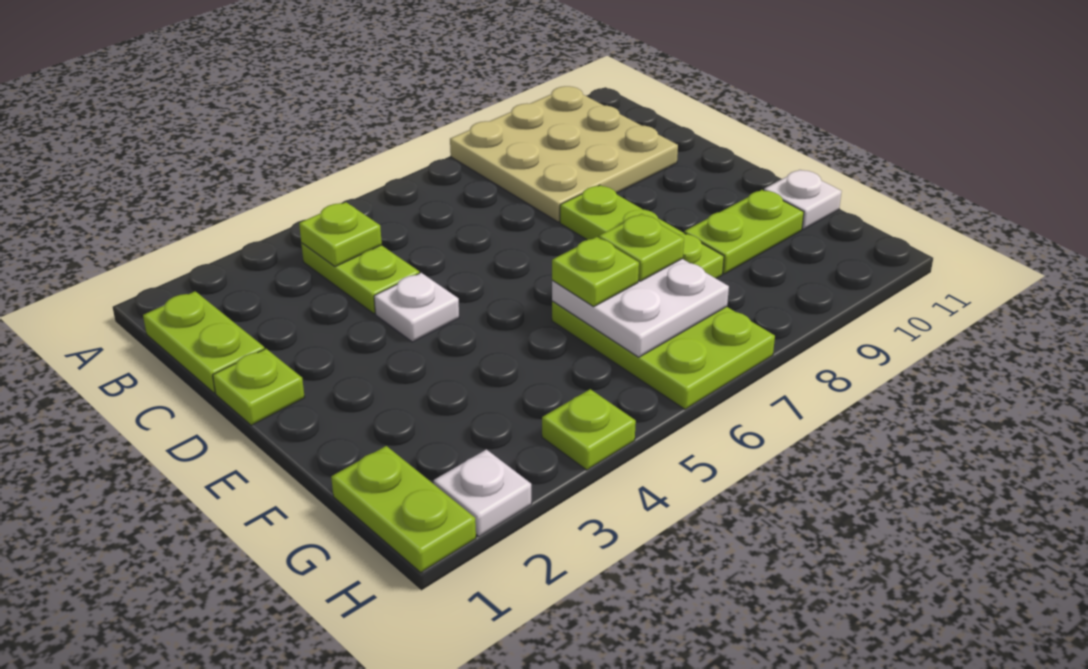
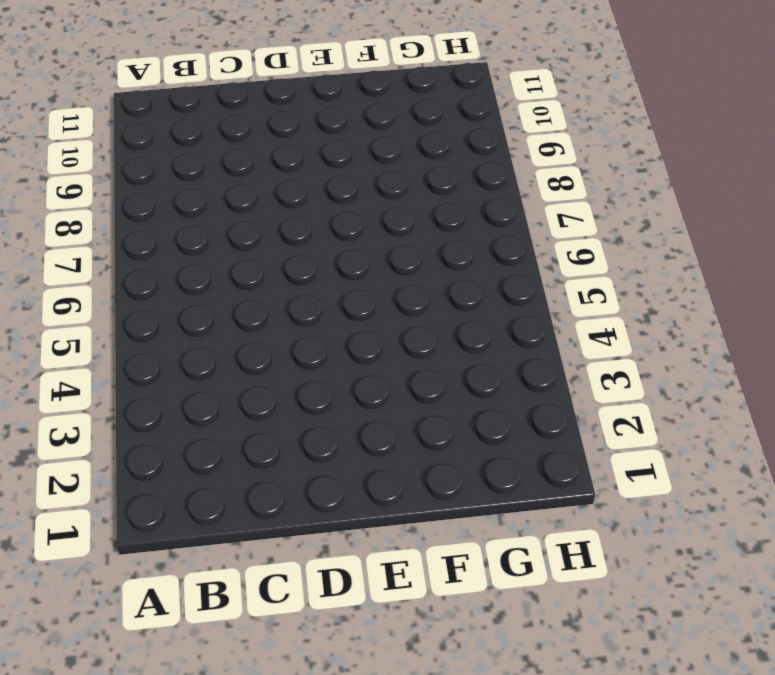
none -> tan plate A8:C10 level 1
none -> lime plate B1:C1 level 1
none -> lime plate B4:C4 level 1

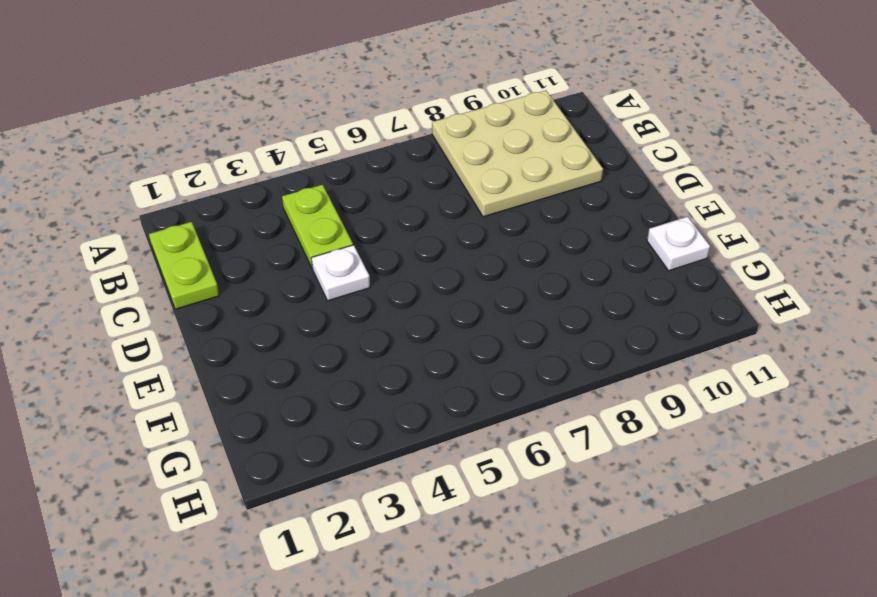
none -> lime plate D1 level 1
none -> lime plate D8:F8 level 1
none -> lime plate F6:H7 level 1

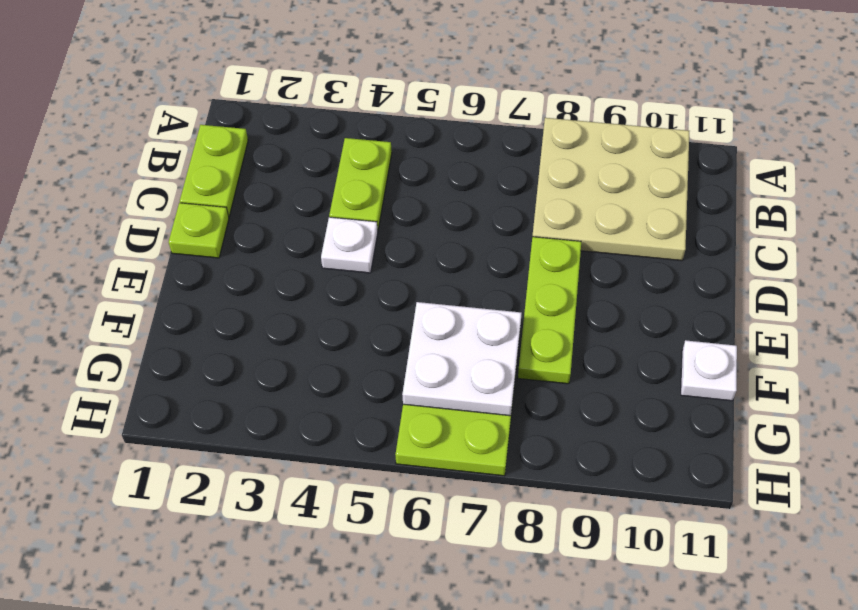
none -> lime plate F9:F10 level 1
none -> lime plate G1:H1 level 1
none -> white plate H2 level 1

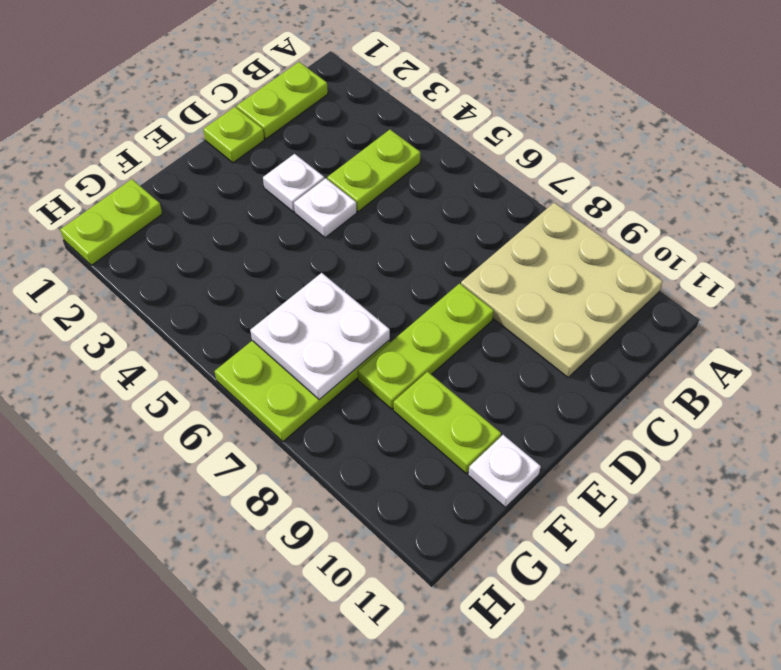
white plate D3 level 1 -> white plate H2 level 1
none -> lime plate H4 level 1
none -> lime plate B4 level 2
none -> lime plate F6 level 3

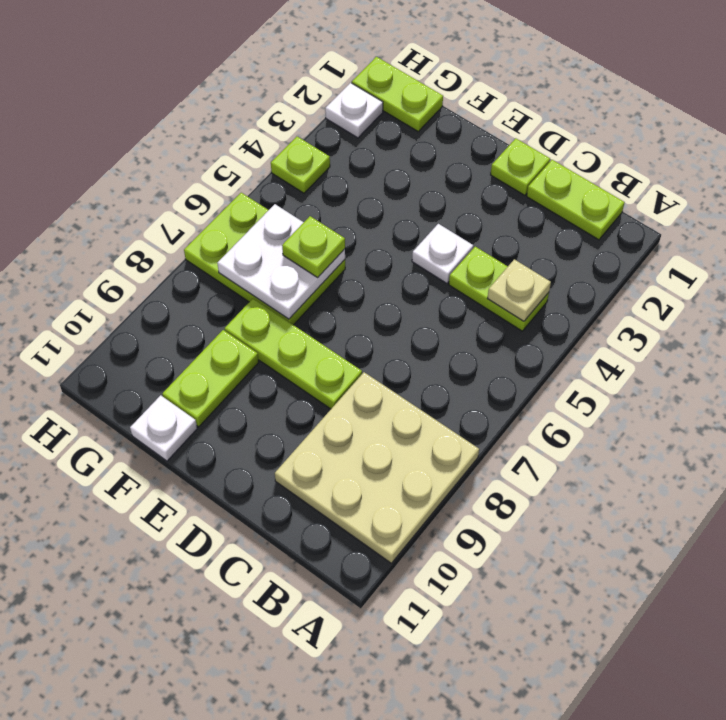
tan plate B4 level 2 -> lime plate B4 level 2
none -> lime plate F7 level 3

